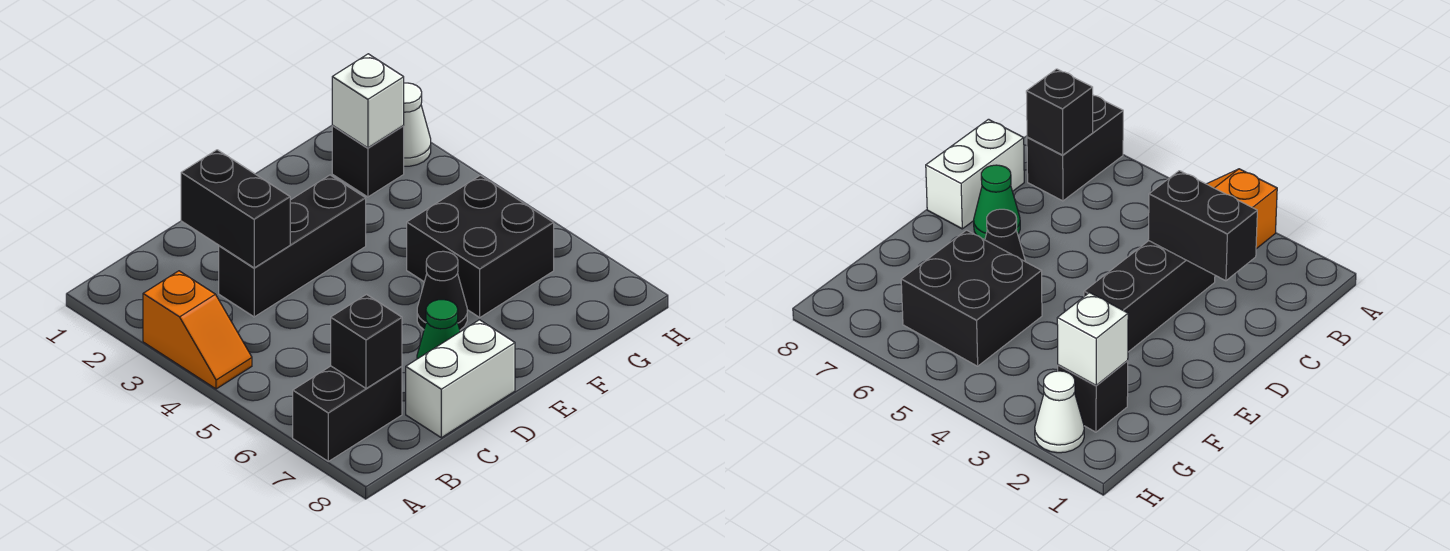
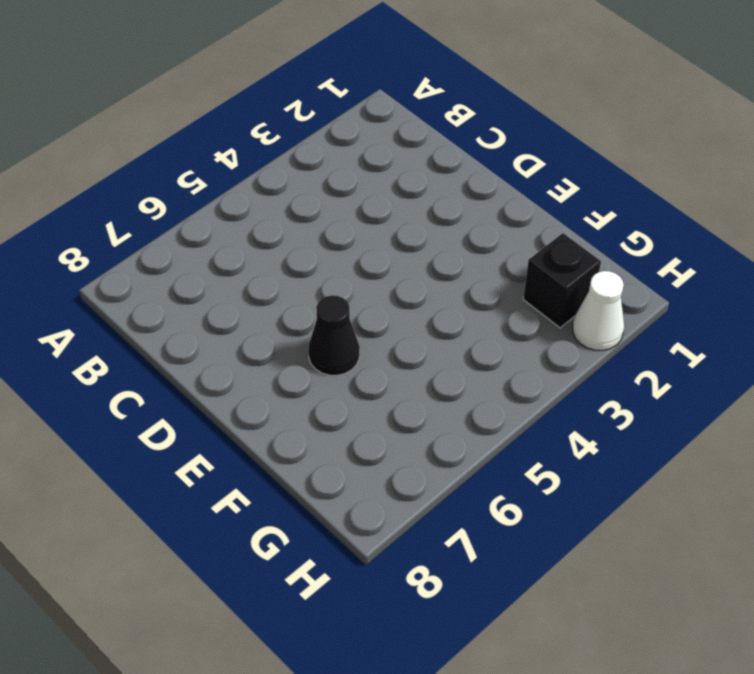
none -> orange slope A3:A4 level 1 top 3
none -> black brick A7:B7 level 1
none -> black brick C3:E3 level 1

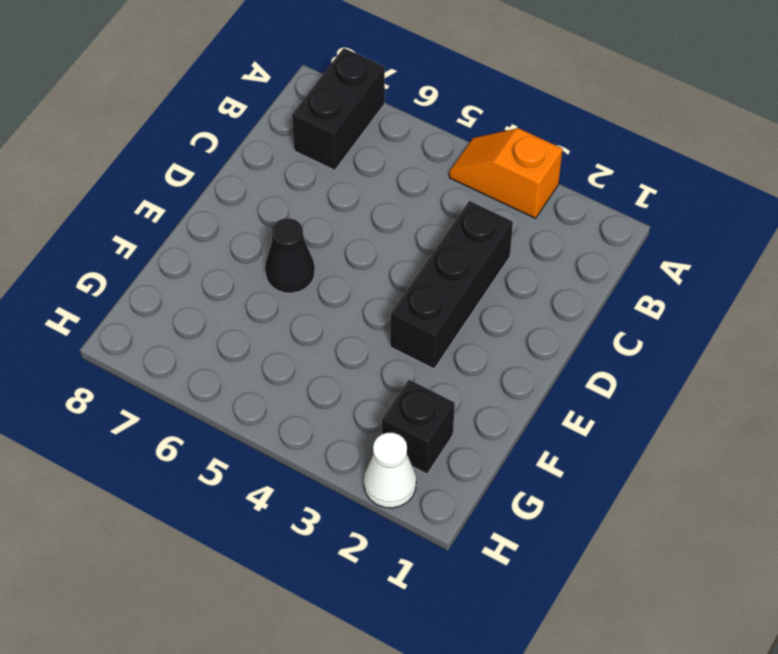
none -> white brick C8:D8 level 1
none -> green cone D7 level 1
none -> black brick F5:G6 level 1

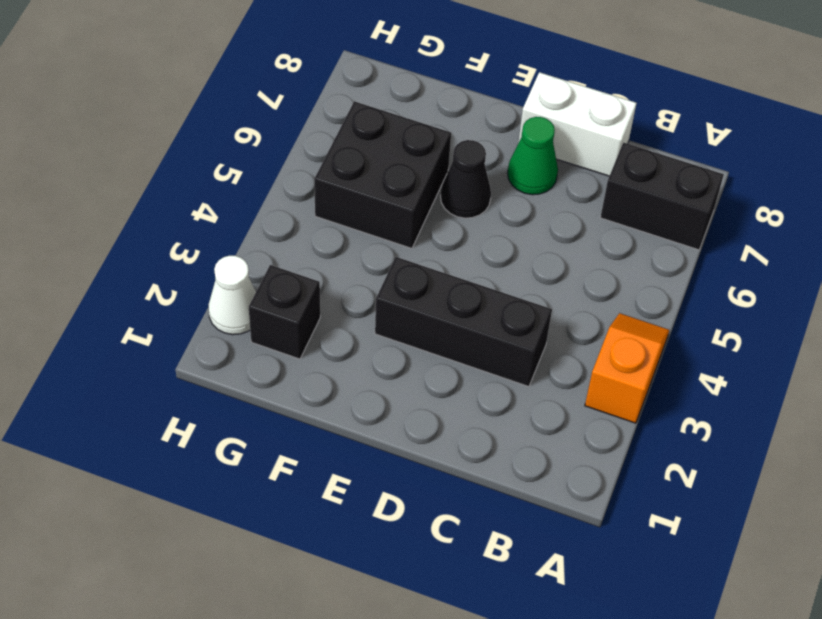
none -> black brick B7 level 2
none -> black brick C2:C3 level 2
none -> white brick G2 level 2

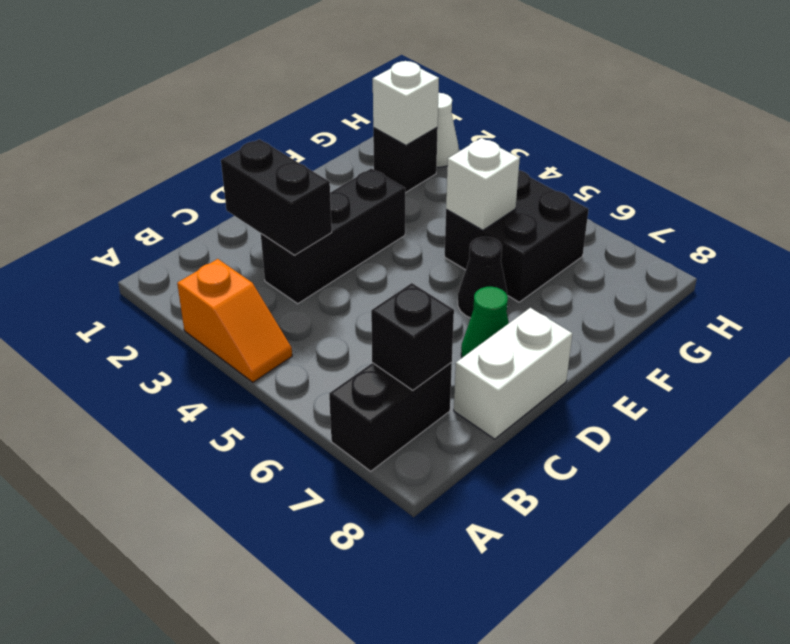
white brick F5 level 2 -> none

